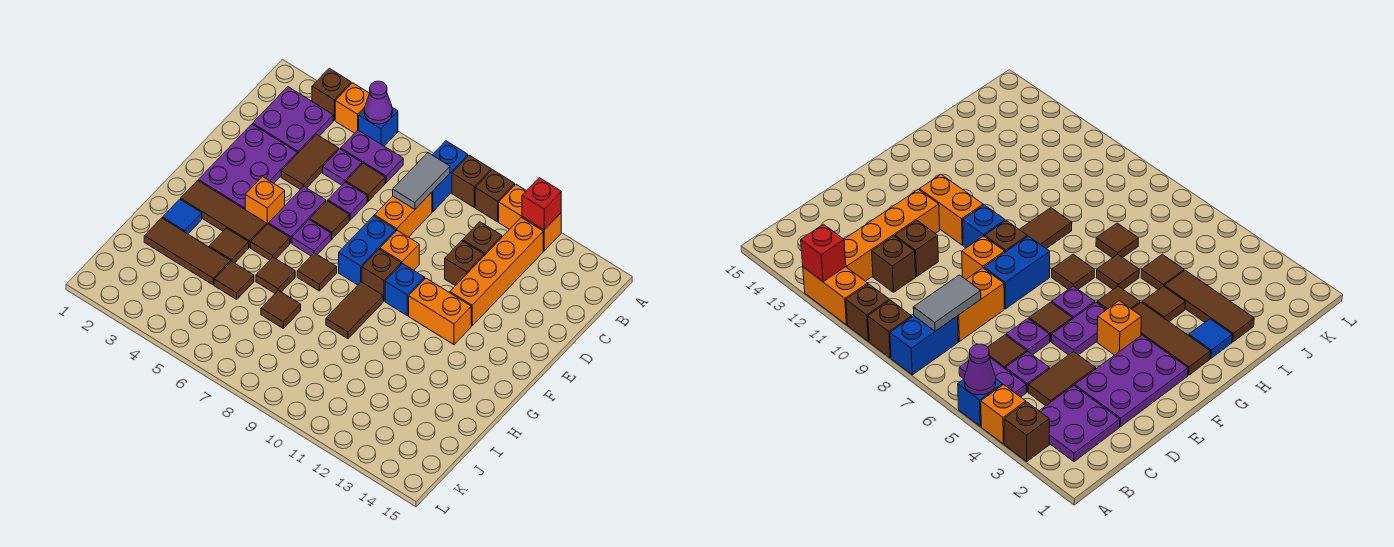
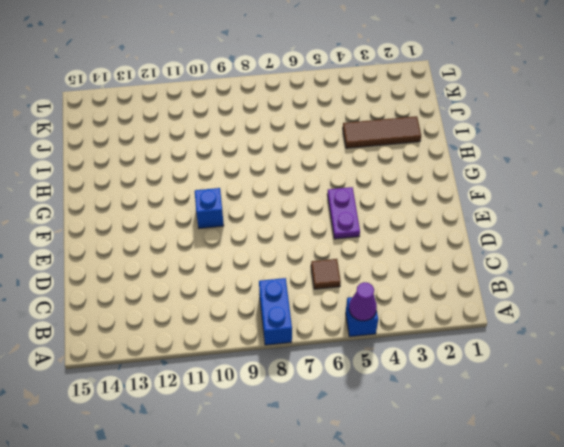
none -> brown brick A3 level 1
none -> orange brick A4 level 1
none -> brown brick A9 level 1
none -> brown brick A10 level 1

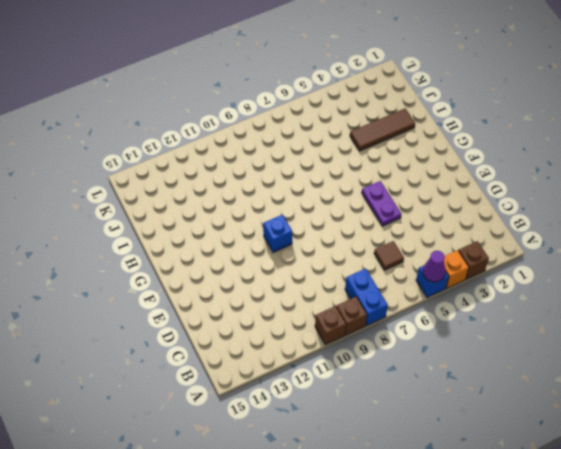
none -> orange brick A11:A12 level 1
none -> purple plate B2:C3 level 1
none -> purple plate B5:B6 level 1
none -> orange brick B12:E12 level 1

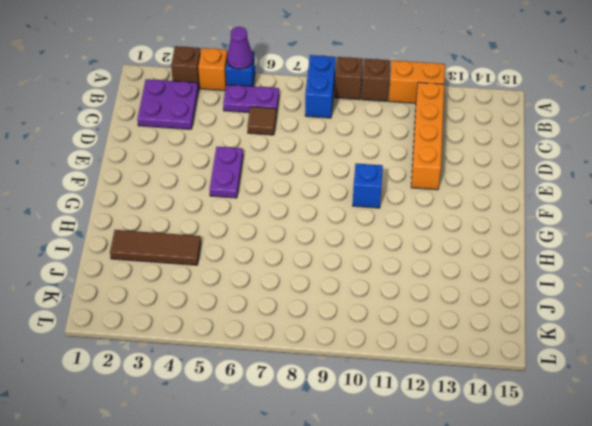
none -> brown tile C4:D4 level 1
none -> purple plate C5 level 1
none -> orange brick C8:D8 level 1
none -> brown brick C11 level 1

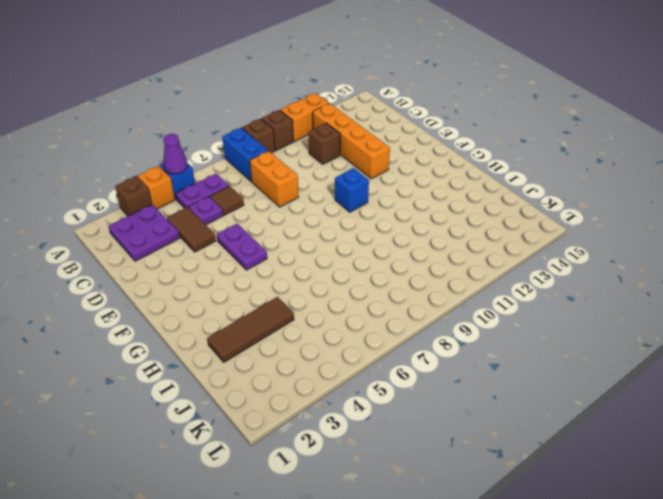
none -> purple plate D2:F3 level 1
none -> purple plate D6 level 1
none -> brown brick D11 level 1
none -> brown tile E6 level 1

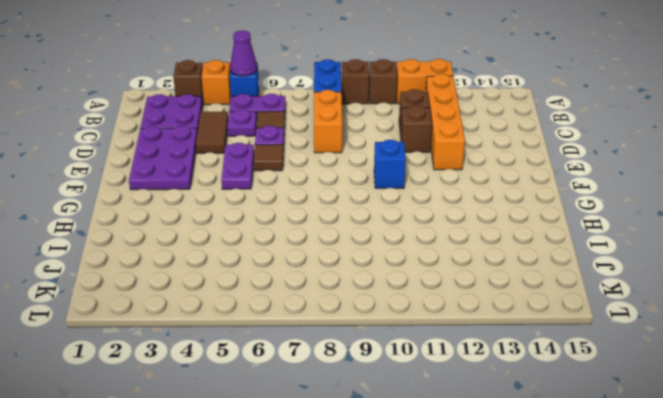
none -> blue brick E8:F8 level 1
none -> orange brick E9 level 1
none -> orange brick F4 level 1
none -> purple plate F6 level 1

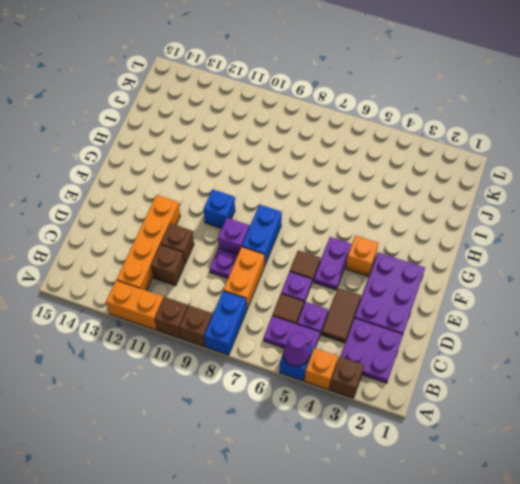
purple plate D9 level 1 -> purple plate F6 level 1
purple brick E9 level 1 -> orange brick E9 level 1
none -> brown brick F9 level 1
none -> orange brick F11:F12 level 1
none -> brown tile G2:G4 level 1
none -> brown tile G5 level 1

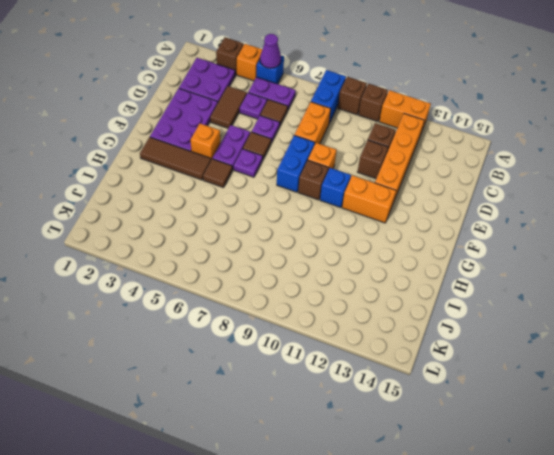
none -> brown tile G7 level 1
none -> brown tile G9:H9 level 1
none -> blue tile H2 level 1
none -> brown tile H4 level 1

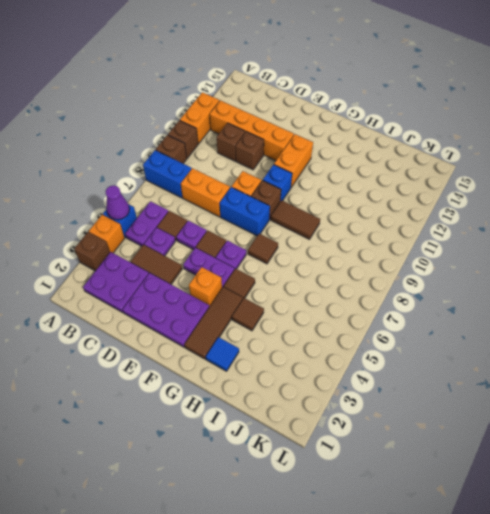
none -> brown tile H6 level 1
none -> brown tile I2:I4 level 1
none -> brown tile I5 level 1
none -> brown tile I7 level 1

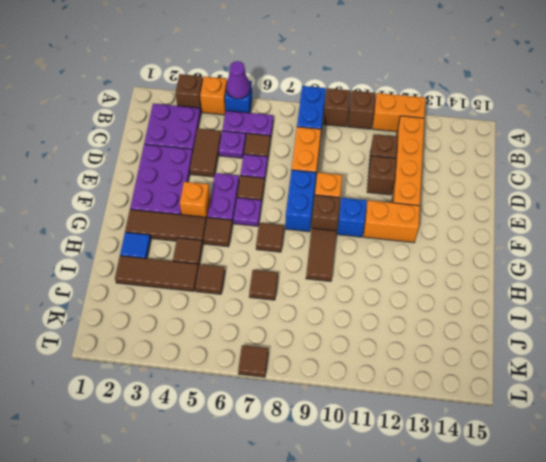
brown tile L7 level 1 -> brown tile H6 level 1
none -> red brick A12 level 2
none -> grey tile B8:C8 level 2

